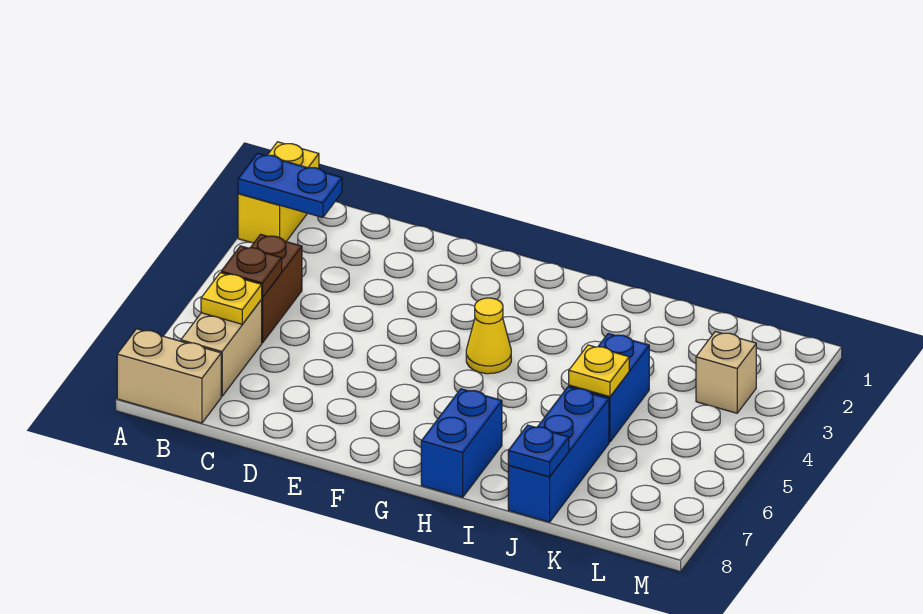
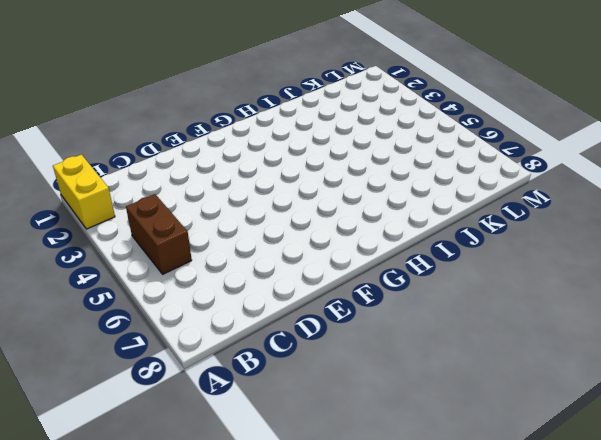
none -> tan brick A8:B8 level 1
none -> tan brick B6:B7 level 1
none -> yellow cone G4 level 1

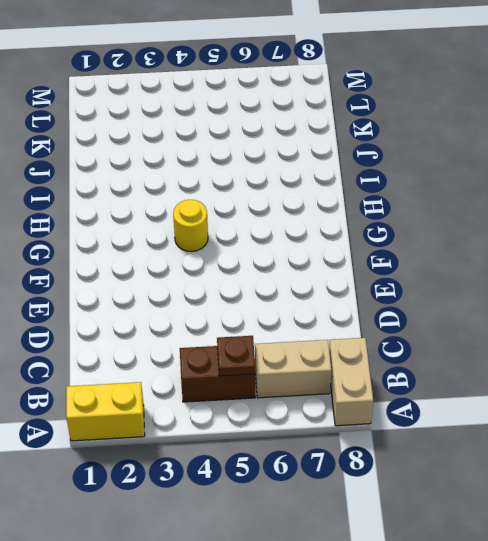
yellow round brick G4 level 1 -> yellow cone G4 level 1
none -> blue brick H7:H8 level 1
none -> blue brick J4:J5 level 1
none -> blue brick J6:J8 level 1

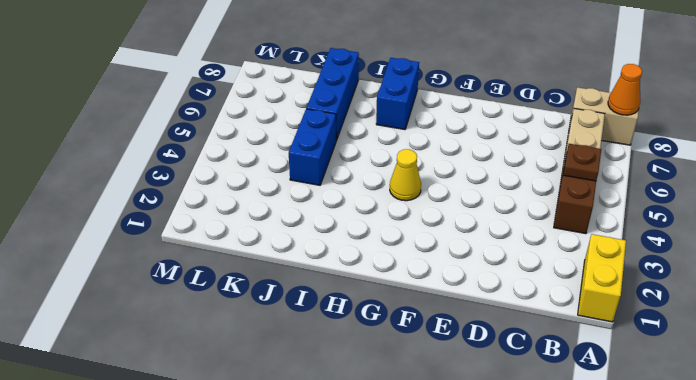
orange cone A8 level 2 -> none
none -> tan brick L3 level 1
none -> blue plate A2:B2 level 2
none -> yellow plate B6 level 2

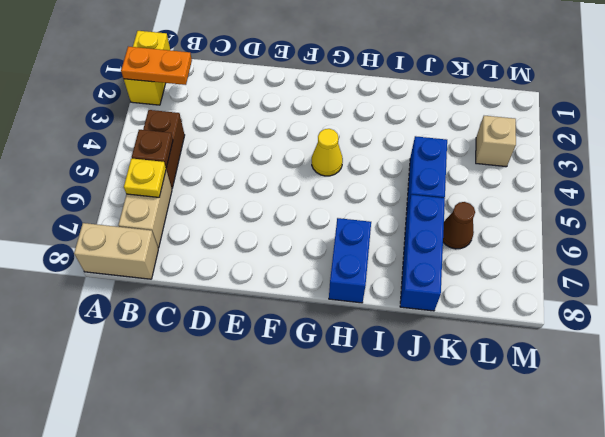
orange plate A2:B2 level 2 -> blue plate A2:B2 level 2
brown cone K6 level 1 -> none
none -> yellow plate J5 level 2
none -> blue plate J8 level 2

